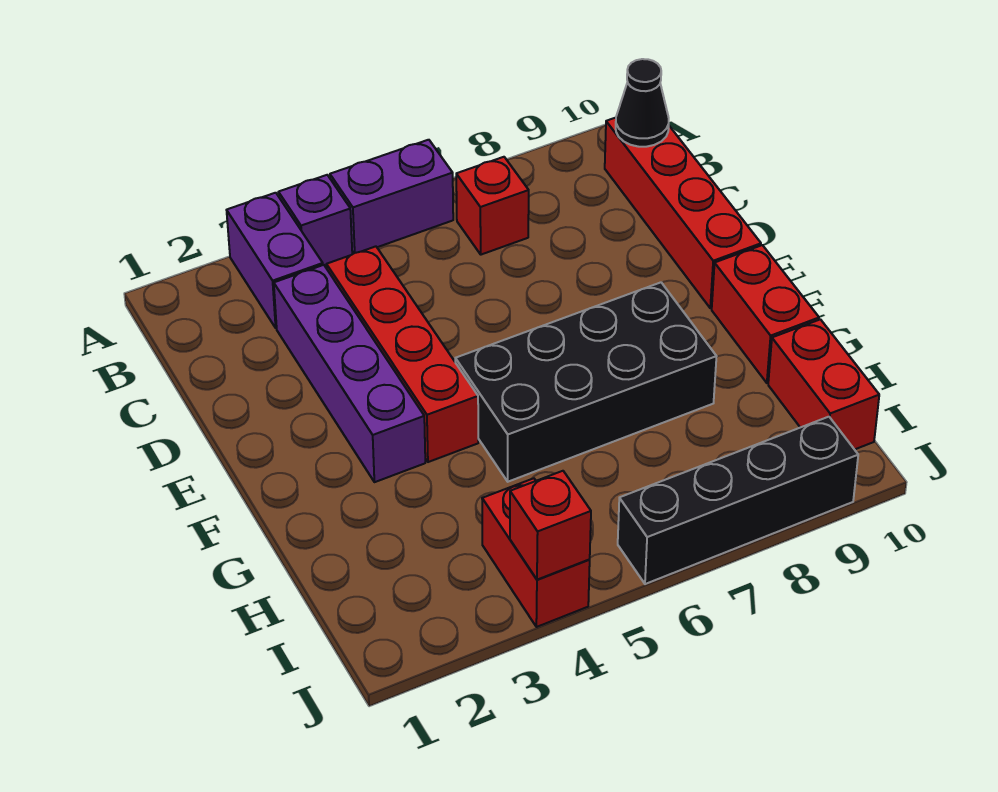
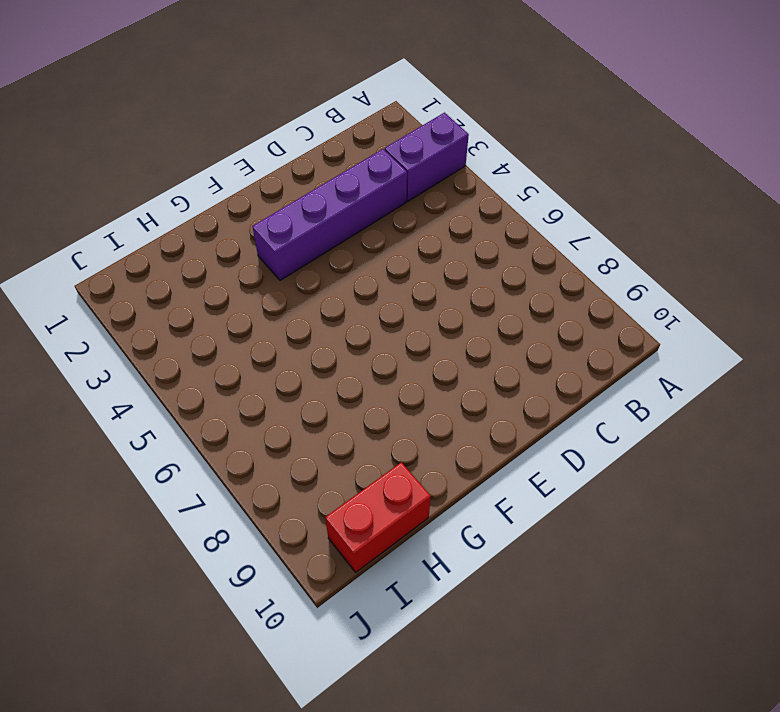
none -> purple brick A4 level 1
none -> purple brick A5:A6 level 1
none -> red brick B7 level 1

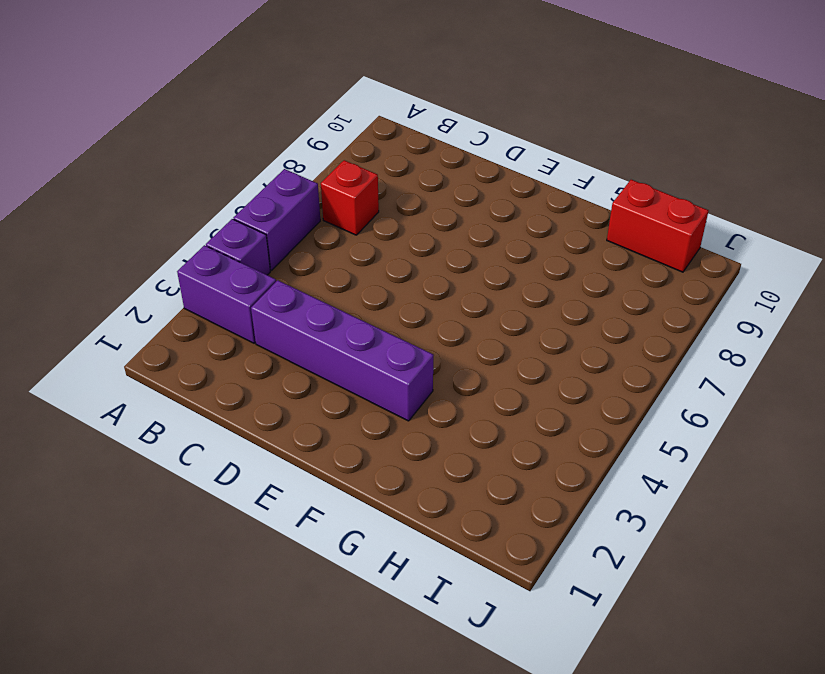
none -> red brick B10:E10 level 1
none -> red brick C4:F4 level 1
none -> black brick F5:G8 level 1

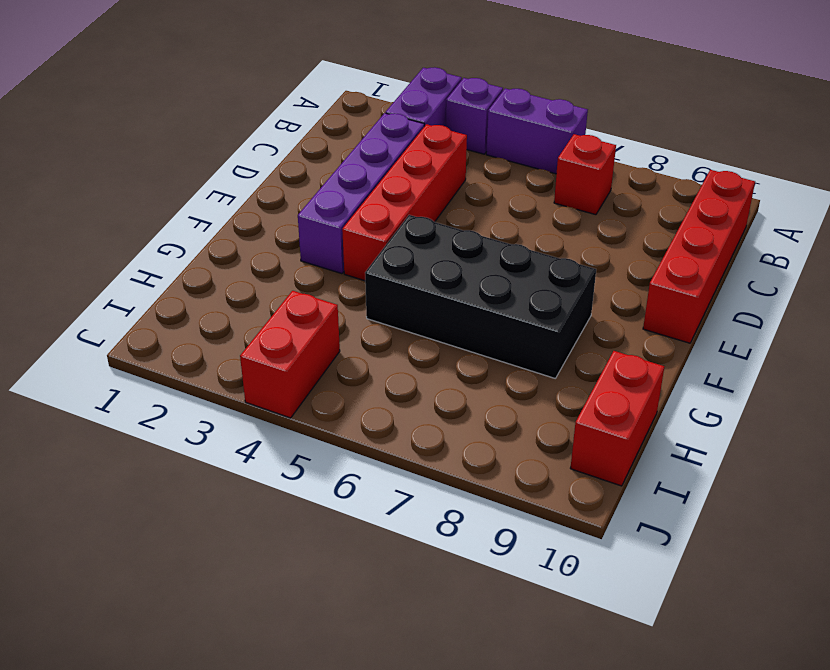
none -> red brick F10:G10 level 1
none -> black brick J6:J9 level 1
none -> black cone B10 level 2

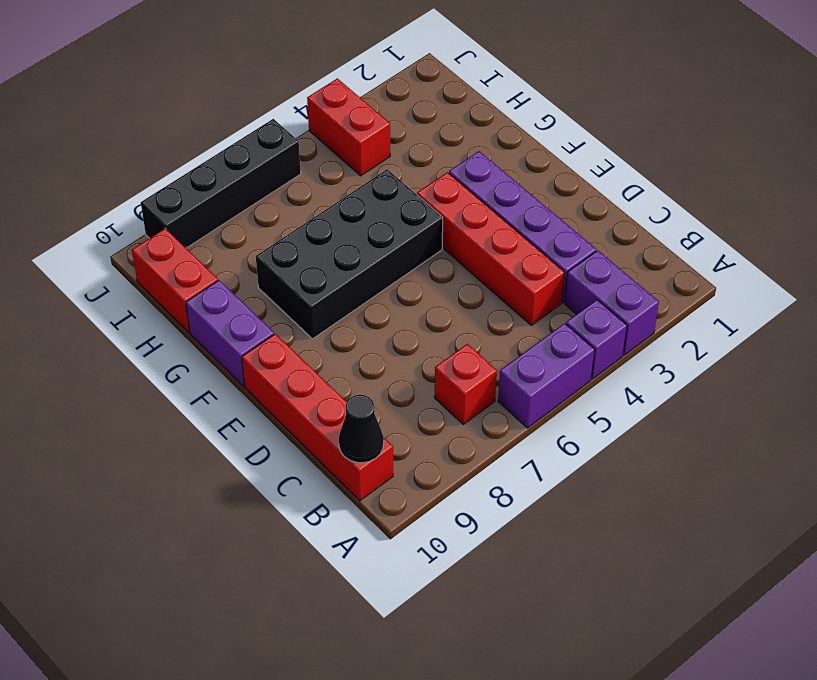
purple brick F10:G10 level 1 -> red brick F10:G10 level 1
none -> red brick J4 level 2

